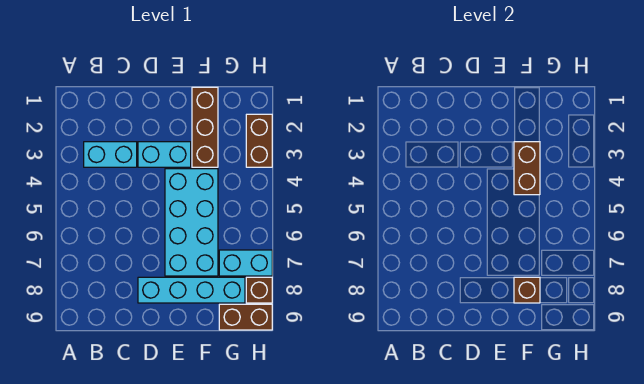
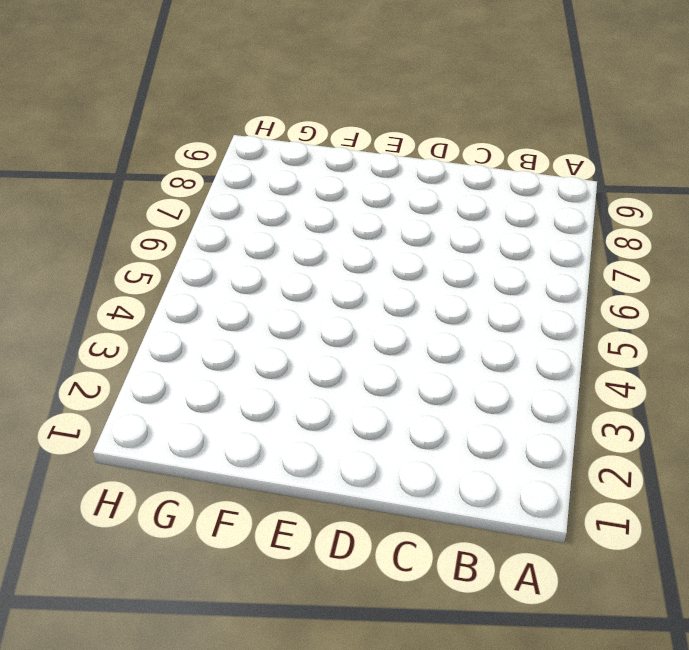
none -> cyan brick B3:C3 level 1
none -> cyan brick D3:E3 level 1

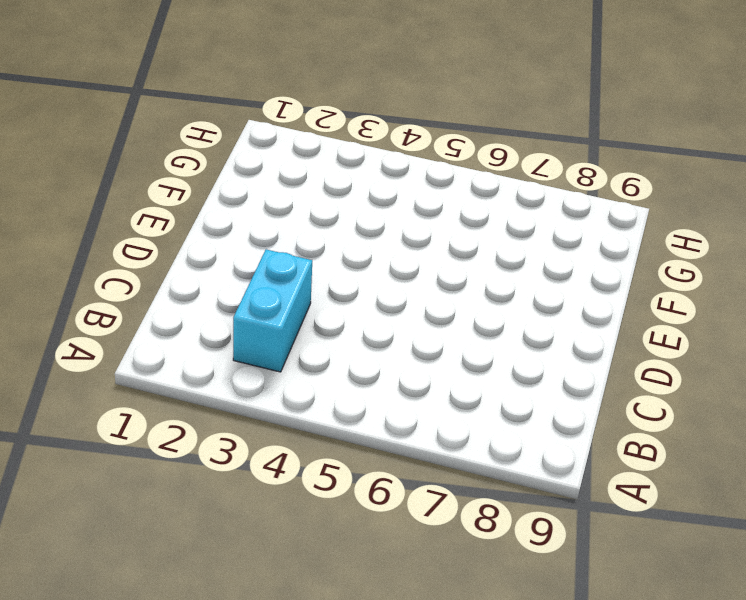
none -> cyan brick D3:E3 level 1
none -> cyan brick D8:G8 level 1

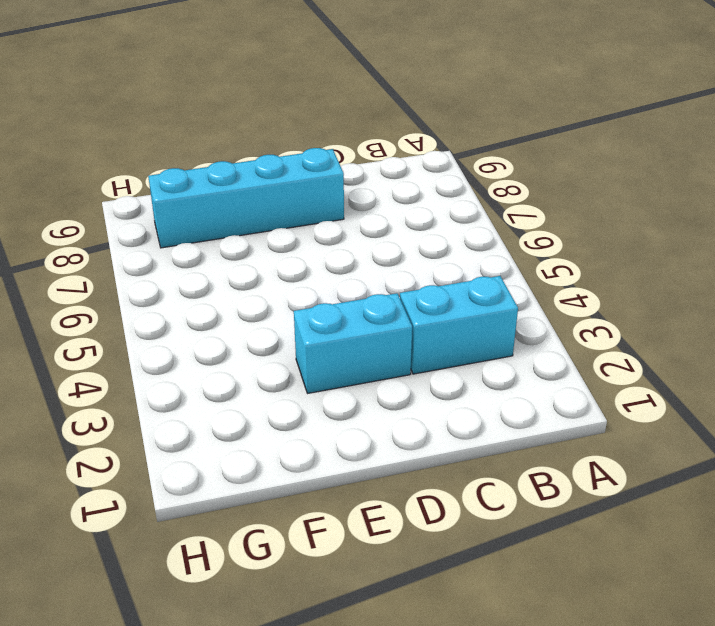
none -> cyan brick E4:F7 level 1
none -> brown brick F1:F3 level 1

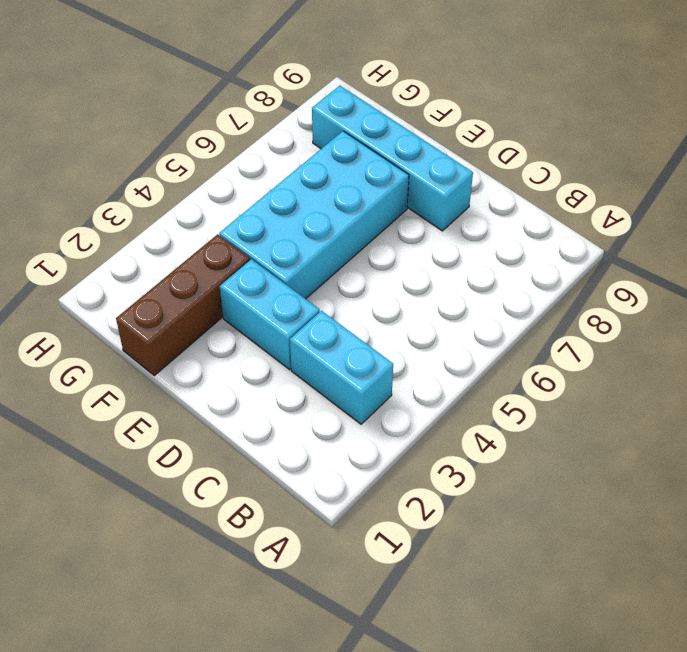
none -> cyan brick G7:H7 level 1
none -> brown brick G9:H9 level 1

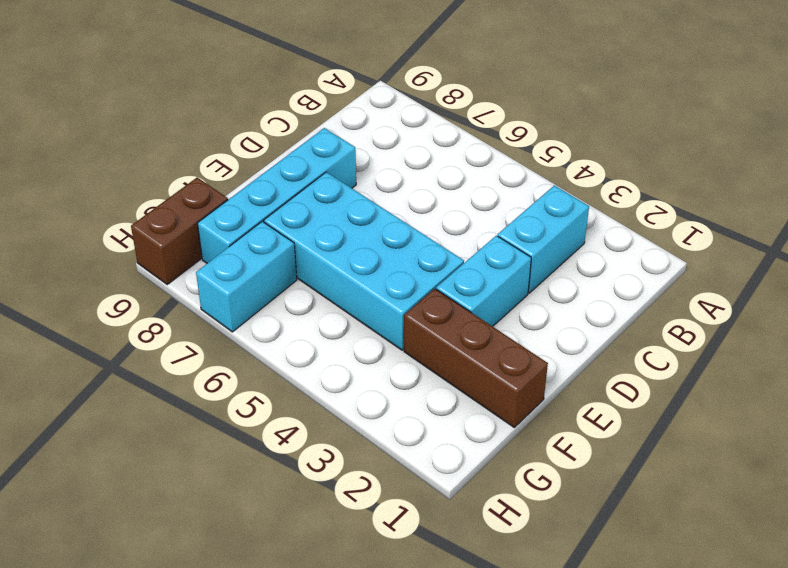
none -> brown brick H2:H3 level 1
none -> brown brick H8 level 1

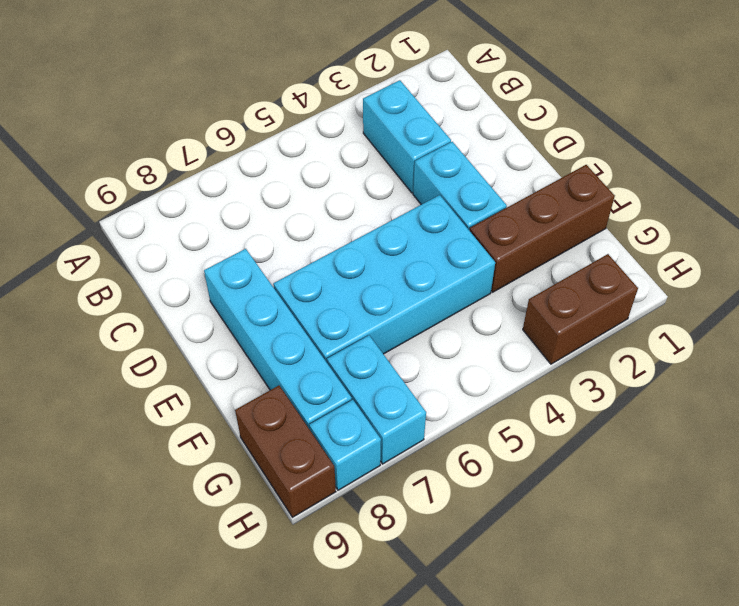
cyan brick H8 level 1 -> brown brick H8 level 1
none -> brown brick F3:F4 level 2
none -> brown brick F8 level 2

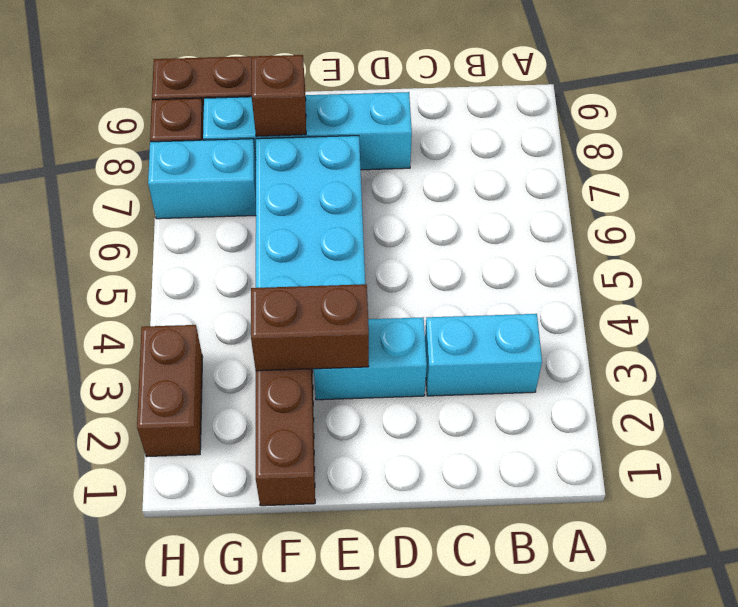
brown brick E3:F3 level 2 -> brown brick F3:F4 level 2

